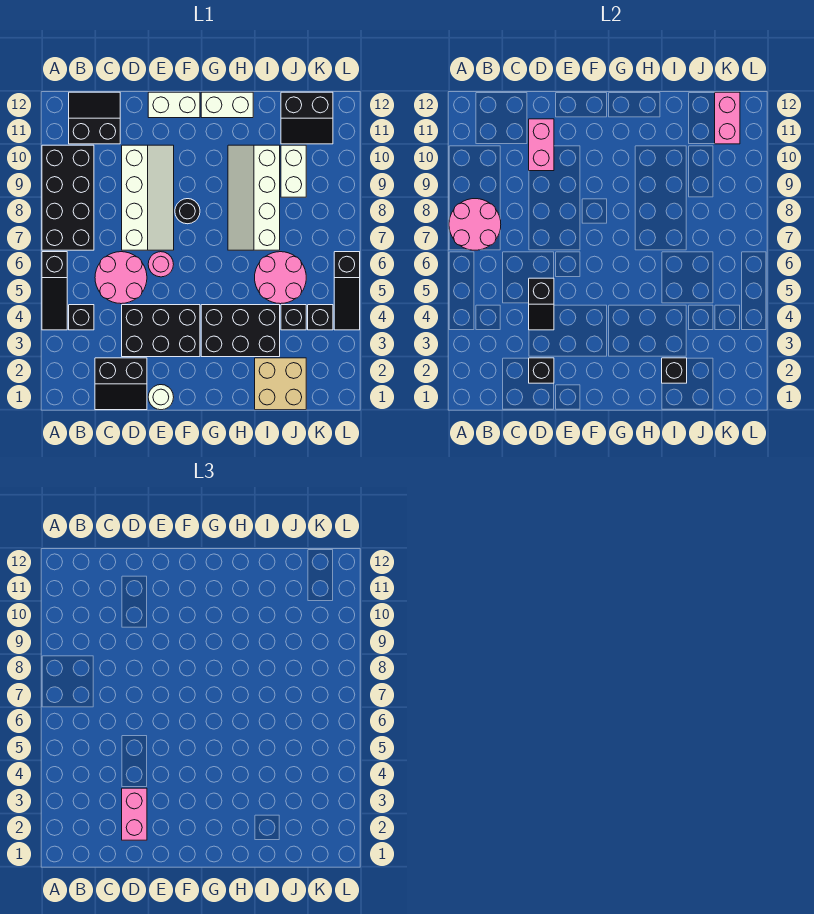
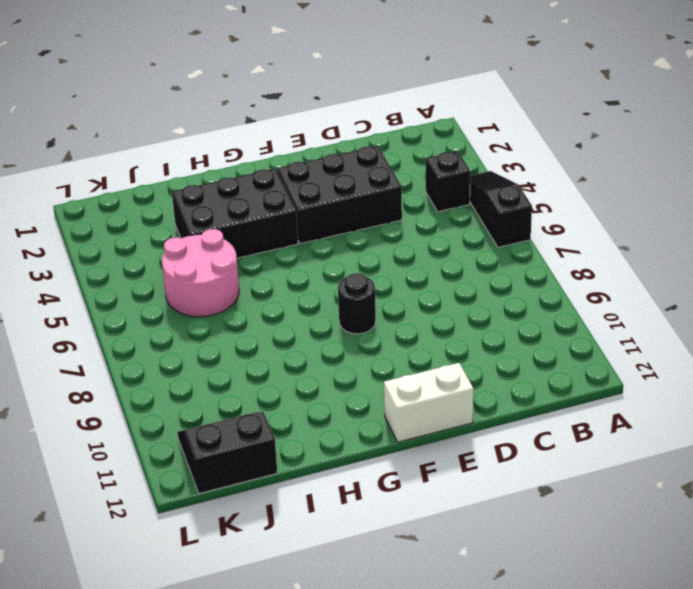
none -> black brick A7:B10 level 1
none -> black slope B11:C12 level 1 top 11
none -> black slope C1:D2 level 1 top 2

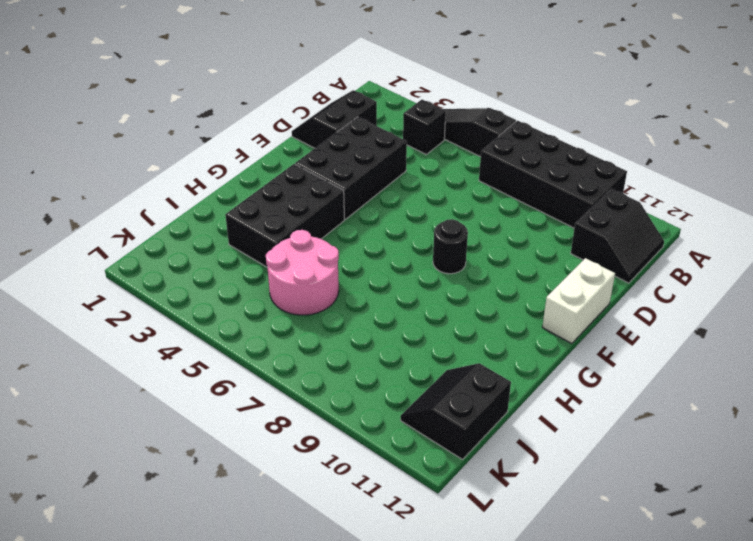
none -> pink round brick C5:D6 level 1
none -> white slope D7:E10 level 1 top D
none -> white round brick E1 level 1

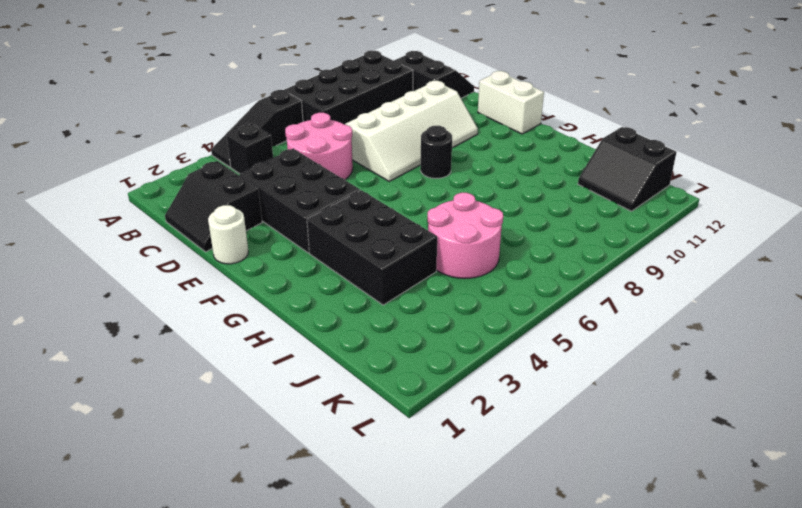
none -> pink round brick E6 level 1
none -> white brick G12:H12 level 1
none -> white slope H7:I10 level 1 top I

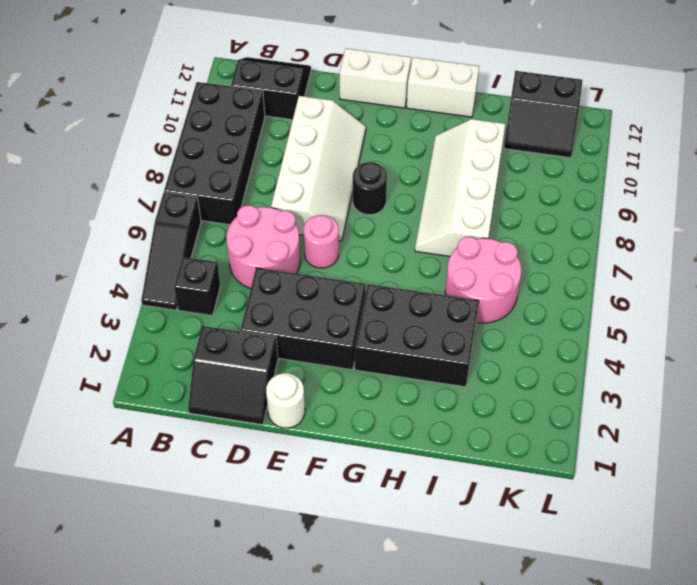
none -> tan brick I1:J2 level 1
none -> black brick J4 level 1
none -> white brick J9:J10 level 1

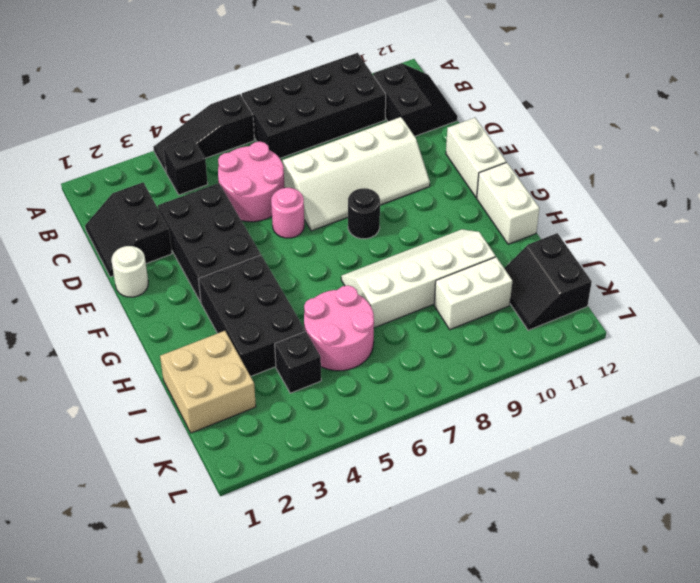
none -> black brick K4 level 1
none -> black slope L4:L6 level 1 top 6
none -> pink round brick A7:B8 level 2

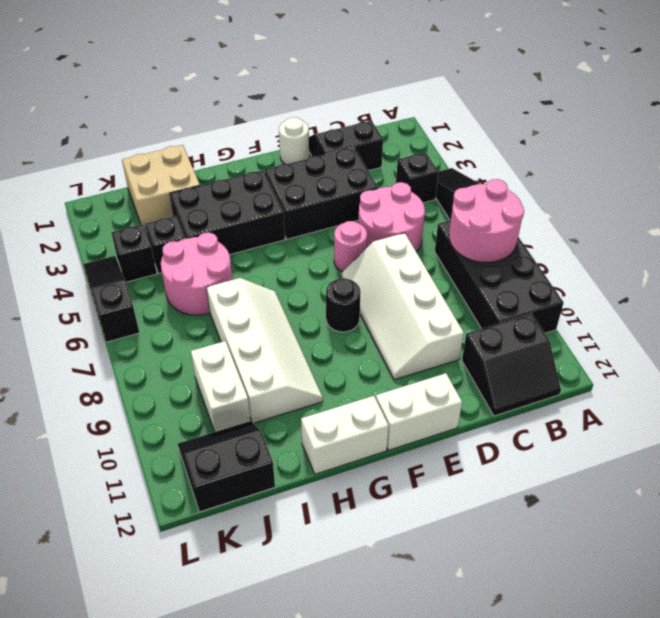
none -> black brick D2 level 2
none -> black slope D4:D5 level 2 top 5
none -> pink brick D10:D11 level 2

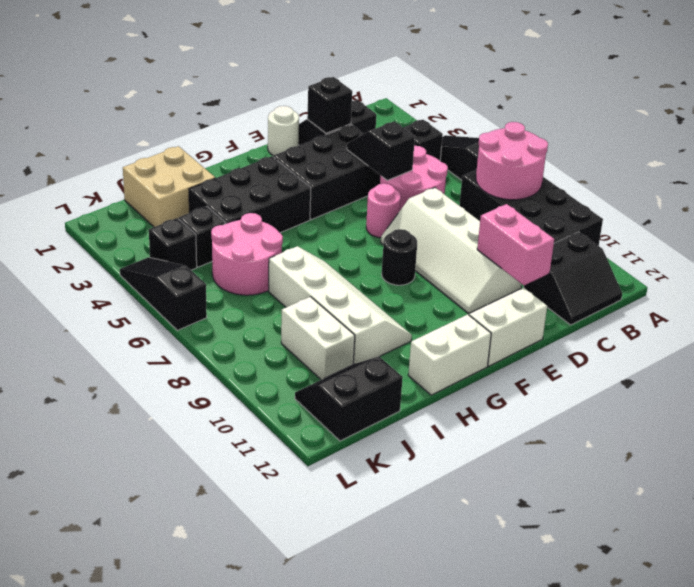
none -> black brick I2 level 2
none -> pink brick K11:K12 level 2
none -> pink brick D2:D3 level 3

